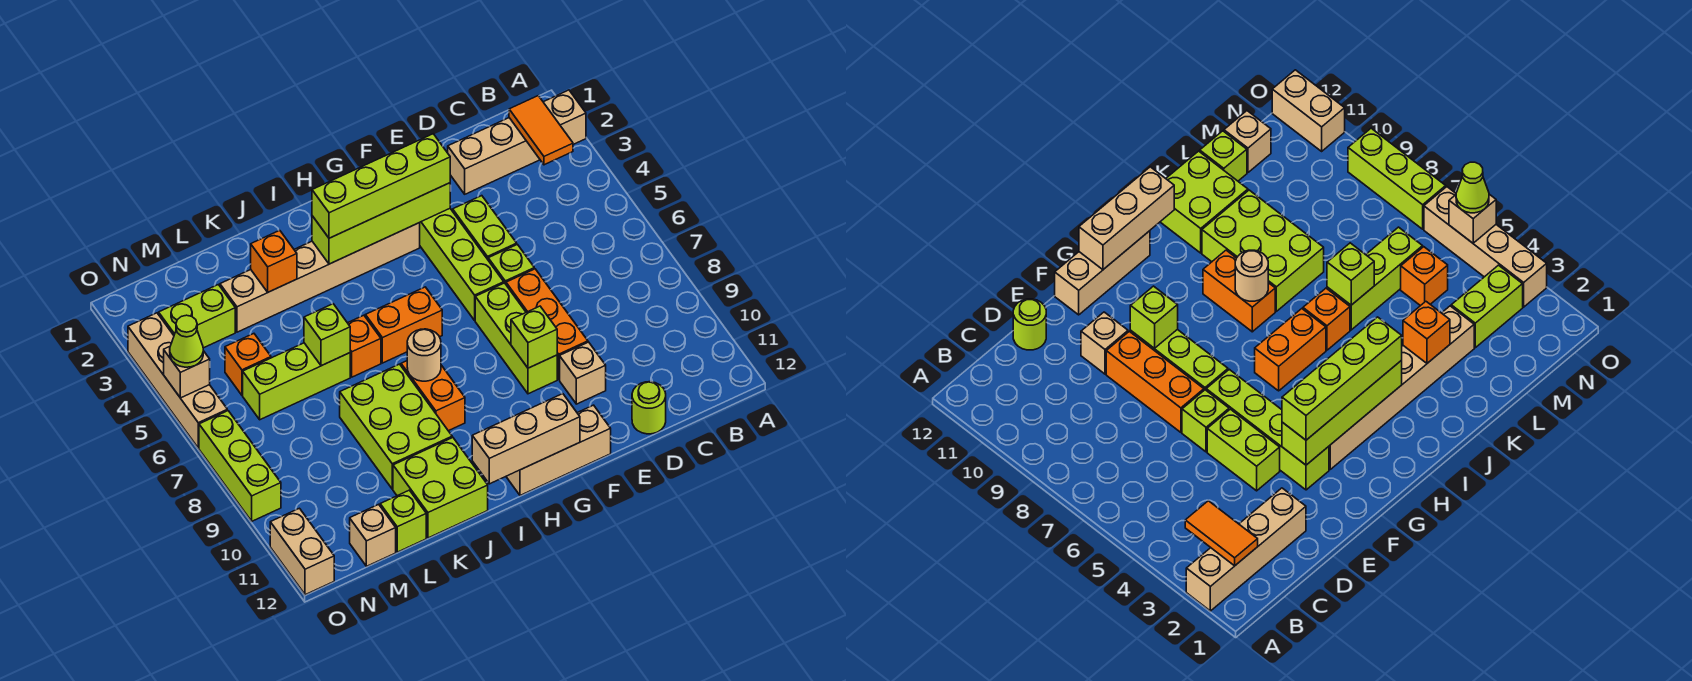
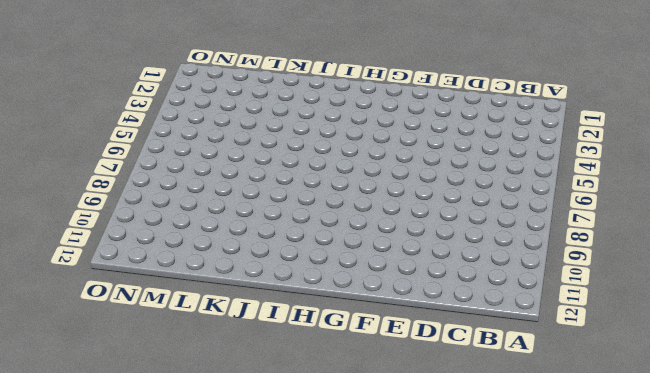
none -> tan brick A2:D2 level 1
none -> lime round brick D12 level 1
none -> lime brick E4:E5 level 1
none -> lime brick E6 level 1

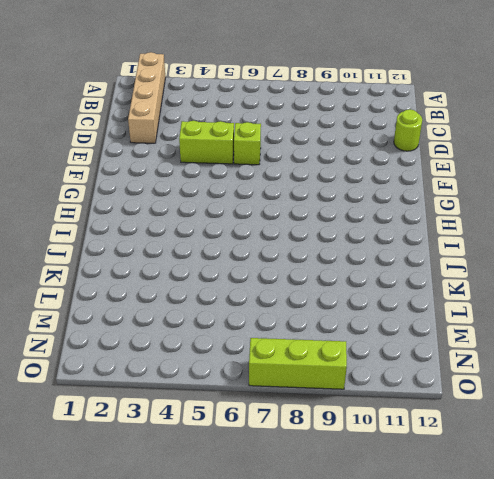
none -> orange brick E7:E9 level 1
none -> tan brick E10 level 1
none -> lime brick F3:F6 level 1
none -> lime brick F7:F9 level 1

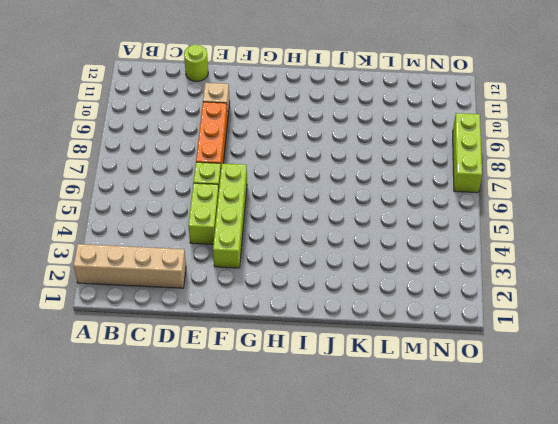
none -> lime brick F7:F9 level 1
none -> tan brick F12:H12 level 1
none -> tan brick G3:L3 level 1
none -> orange brick H6:I6 level 1

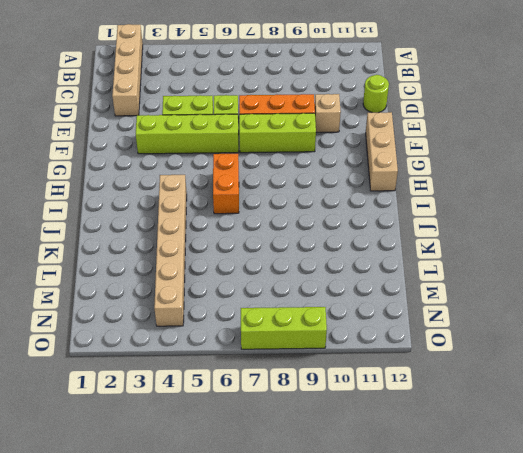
tan brick I4:N4 level 1 -> tan brick G3:L3 level 1
none -> orange brick I8:I9 level 1
none -> orange brick J6 level 1
none -> lime brick J8:K10 level 1
none -> lime brick J11:K12 level 1

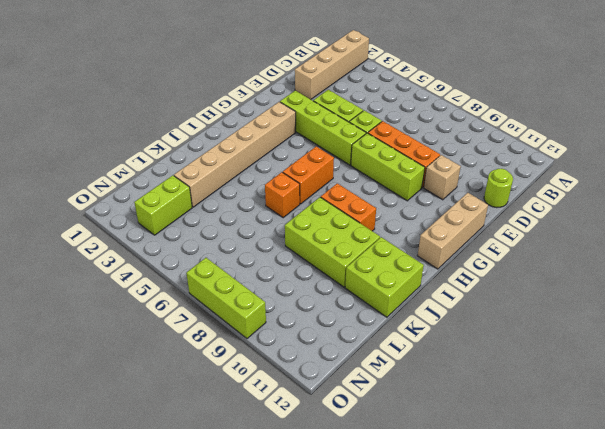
none -> lime brick K6:M6 level 1
none -> lime brick L12 level 1
none -> orange brick M5 level 1
none -> tan brick M12 level 1

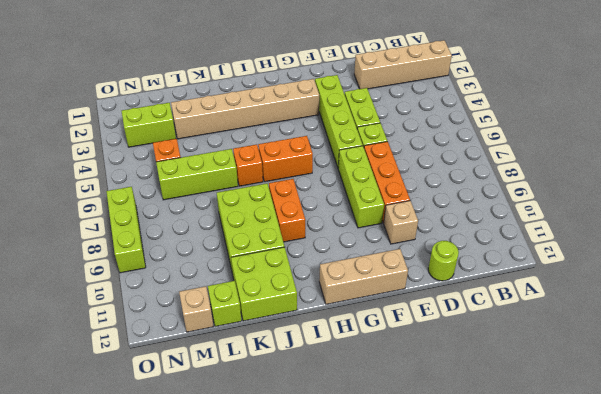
none -> tan brick O3:O6 level 1
none -> tan brick O11:O12 level 1
none -> orange tile B2:B3 level 2
none -> lime brick F3:I3 level 2

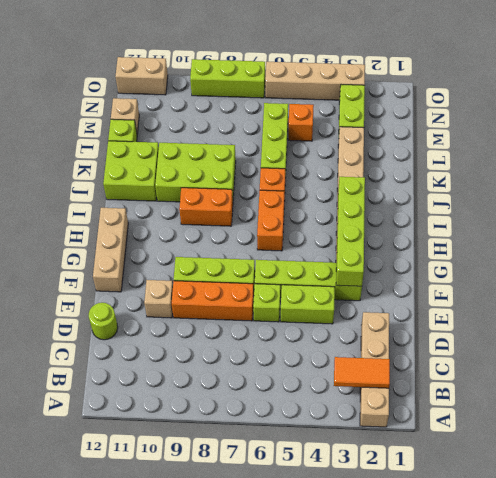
none -> lime brick F9 level 2
none -> tan brick G12:I12 level 2
none -> tan round brick I8 level 2
none -> orange brick K3 level 2

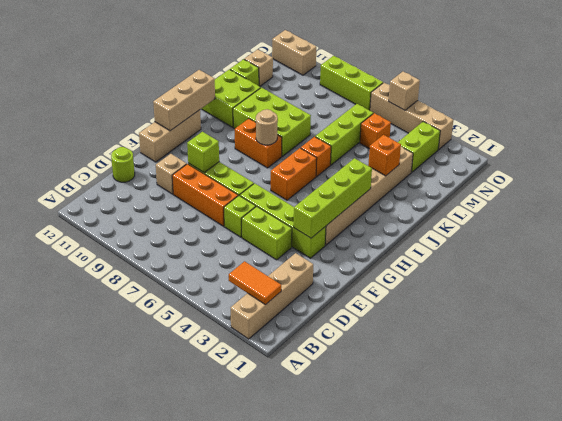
none -> lime brick K6 level 2
none -> lime brick F3:I3 level 3
none -> lime cone O5 level 3

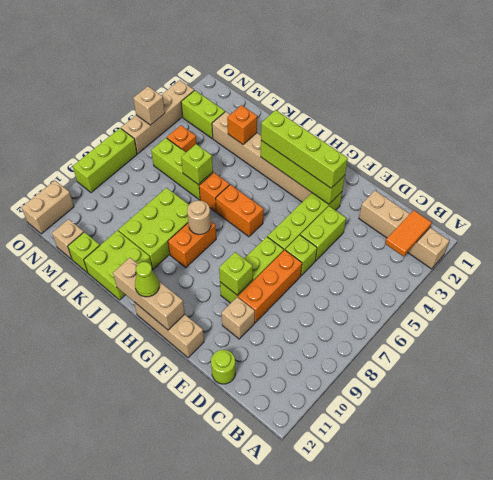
lime cone H12 level 3 -> lime cone O5 level 3

